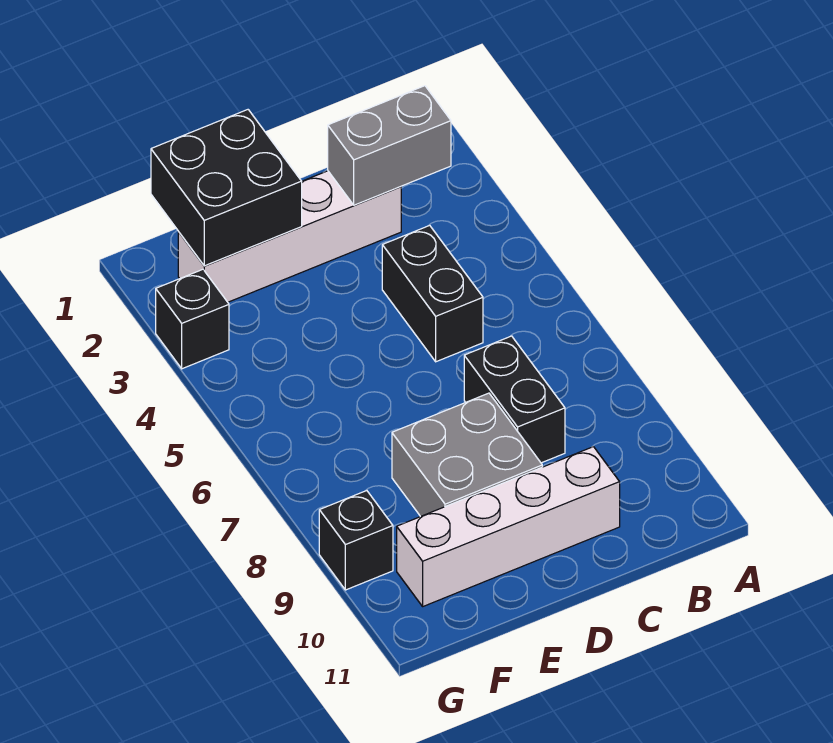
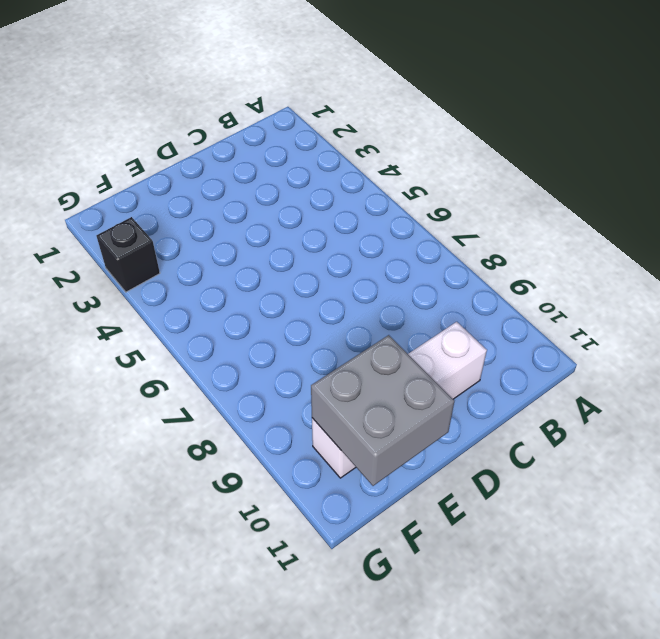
grey brick E10:F11 level 2 -> grey brick D8:E9 level 1
none -> white brick C2:F2 level 1
none -> black brick C4:C5 level 1

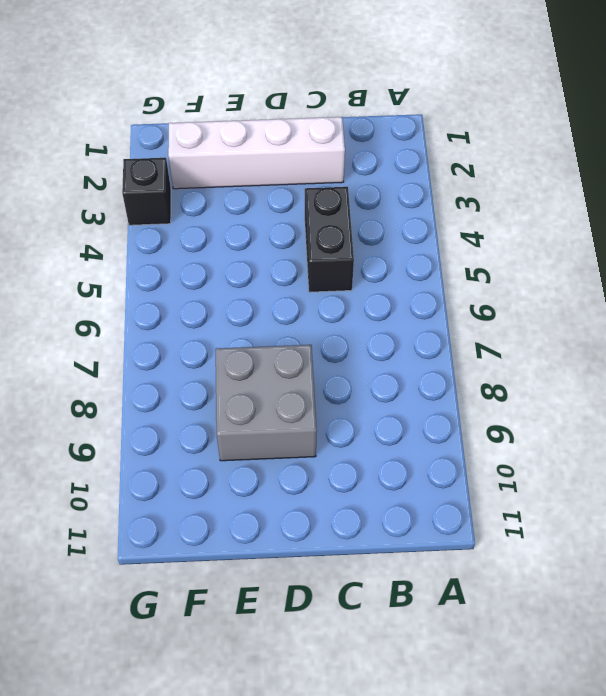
none -> black brick C7:C8 level 1
none -> white brick C10:F10 level 1

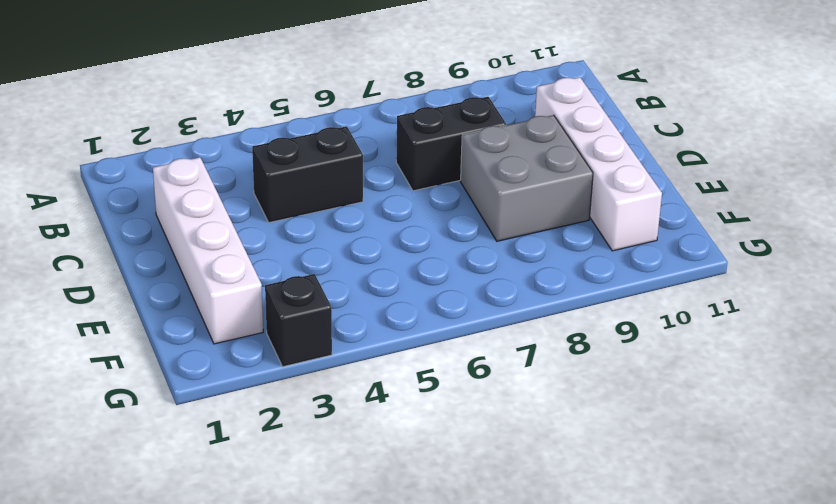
none -> black brick G9 level 1
none -> grey brick B2:C2 level 2

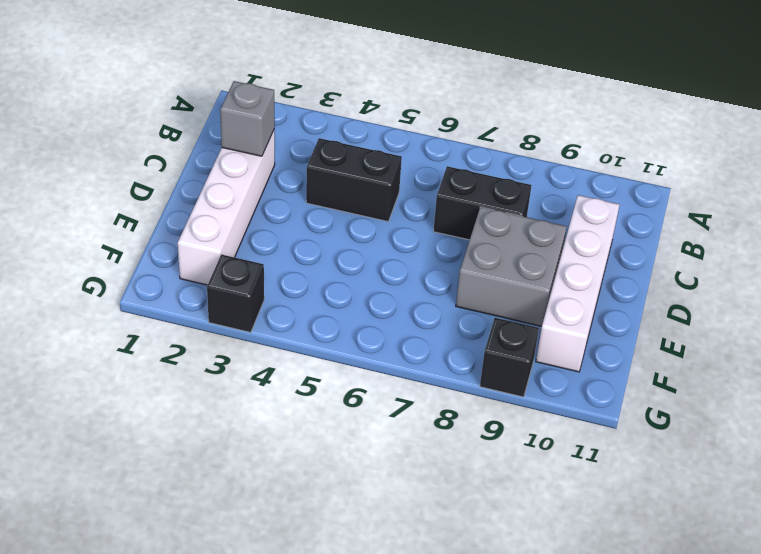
grey brick C2 level 2 -> grey brick B2:C2 level 2
none -> black brick E1:F2 level 2

